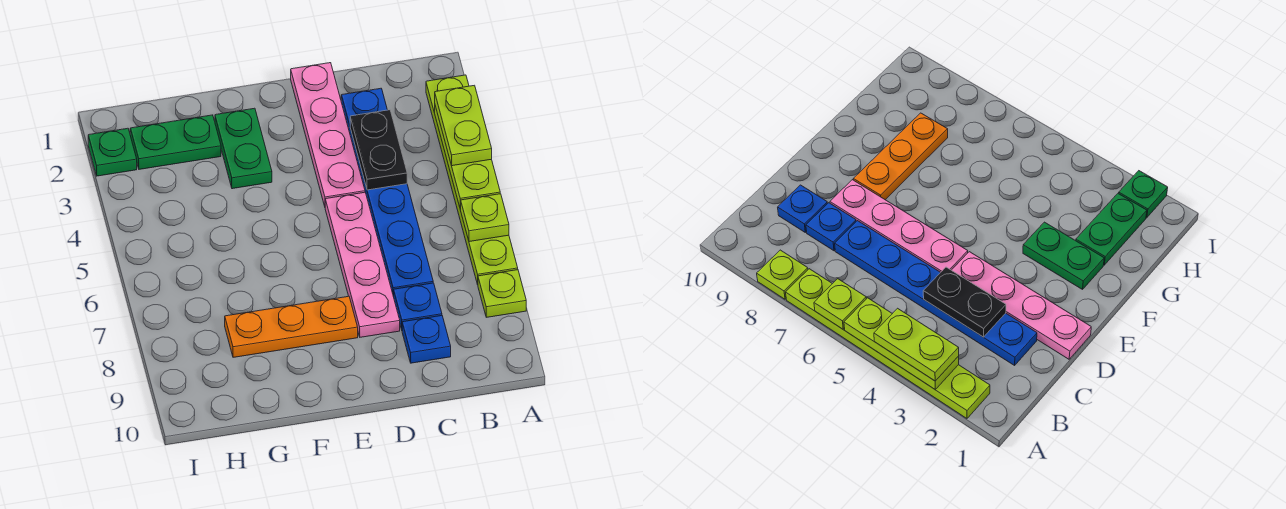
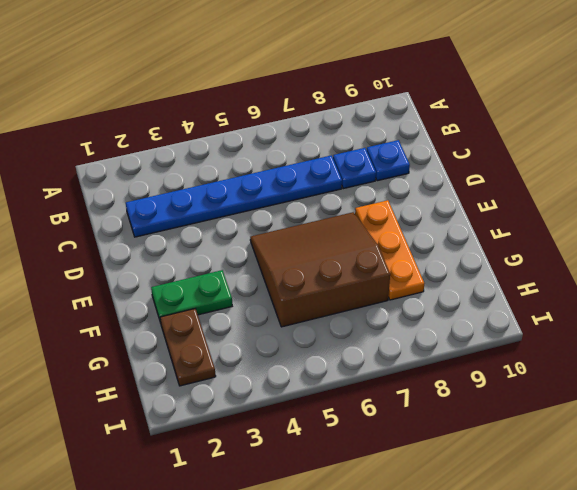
brown slope E5:G7 level 1 top G -> none
brown plate G2:H2 level 1 -> green plate G2:H2 level 1
none -> lime plate A2:A7 level 1
none -> lime plate A8 level 1
none -> pink plate D1:D4 level 1

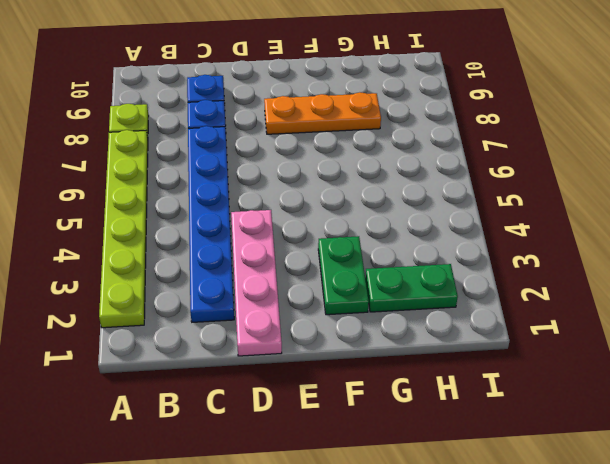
none -> pink plate D5:D8 level 1
none -> green plate I2 level 1
none -> lime plate A3:A5 level 2

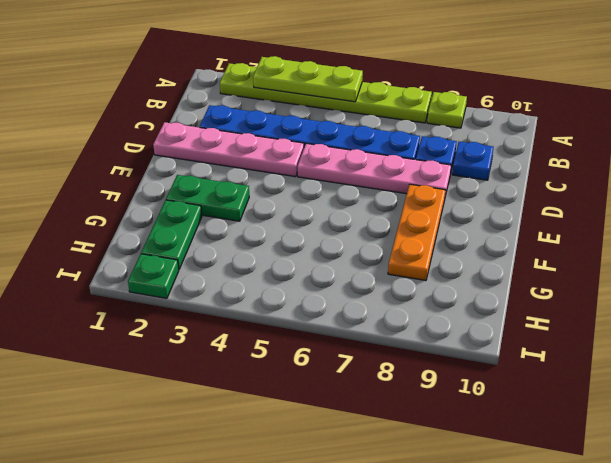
none -> lime plate A6 level 2
none -> black plate C3:C4 level 2
none -> lime plate A3:A4 level 3

